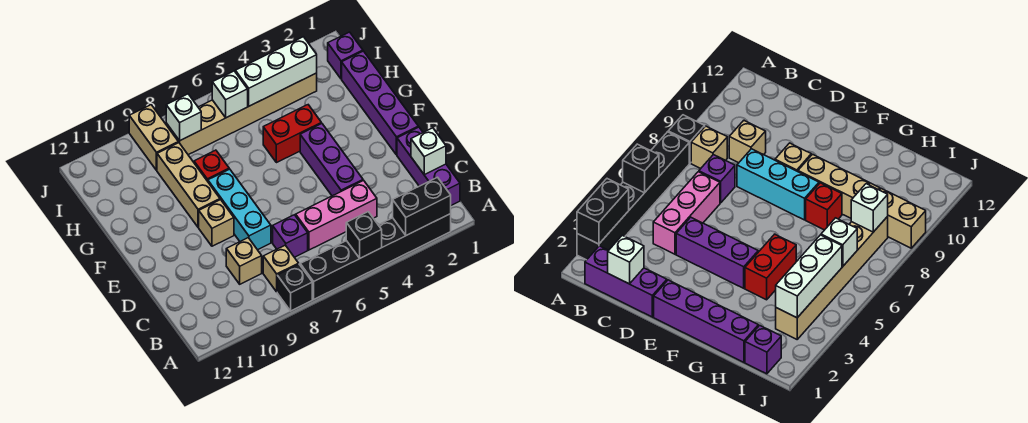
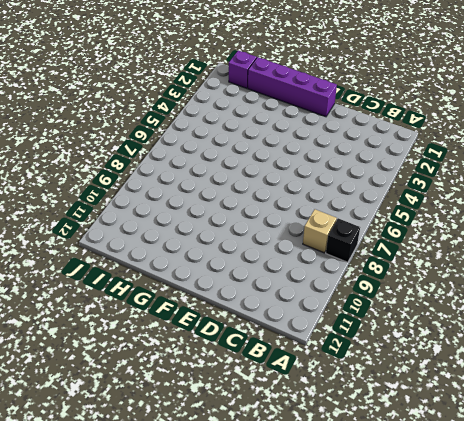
none -> black brick A2:A7 level 1
none -> purple brick B1:D1 level 1
none -> pink brick C4:C6 level 1

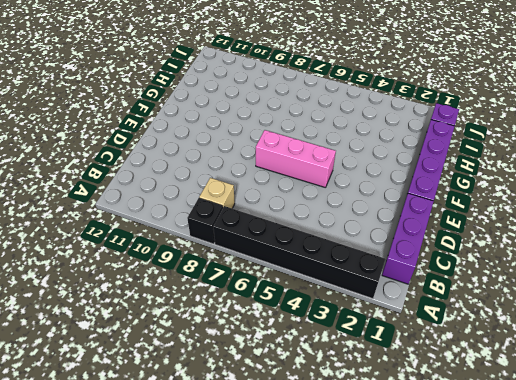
pink brick E5:E7 level 1 -> pink brick C4:C6 level 1
none -> purple brick C7 level 1
none -> tan brick C9 level 1
none -> purple brick D4:F4 level 1

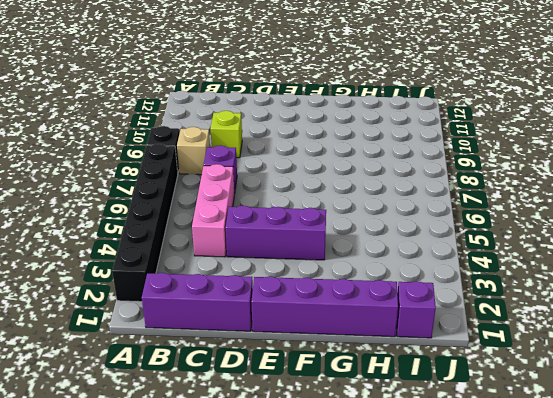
lime brick C9 level 1 -> tan brick C9 level 1
none -> cyan brick D8:F8 level 1
none -> tan brick E9 level 1
none -> tan brick F9:H9 level 1

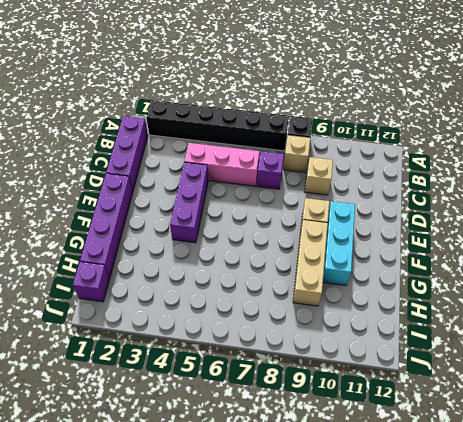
cyan brick E10:G10 level 1 -> cyan brick D8:F8 level 1
none -> red brick G4:G5 level 1
none -> red brick G8 level 1
none -> tan brick I3:I8 level 1

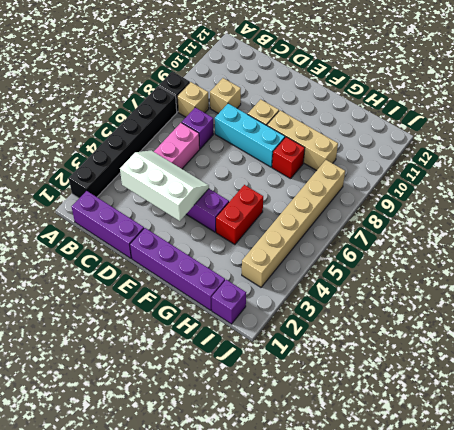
white slope C3:E4 level 2 top 3 -> none
none -> tan brick I9:J9 level 1
none -> black brick A2:A3 level 2
none -> black brick A5 level 2

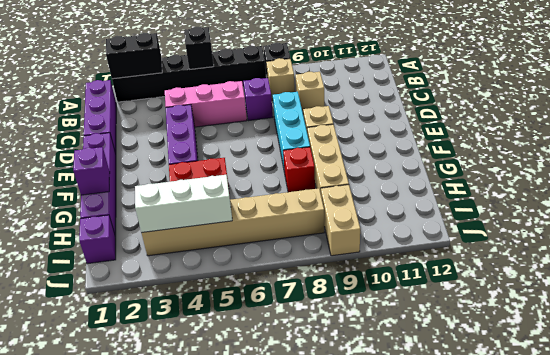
purple brick G1 level 2 -> none
none -> white brick C1 level 2
none -> white brick I6 level 2
none -> white brick I8 level 2

